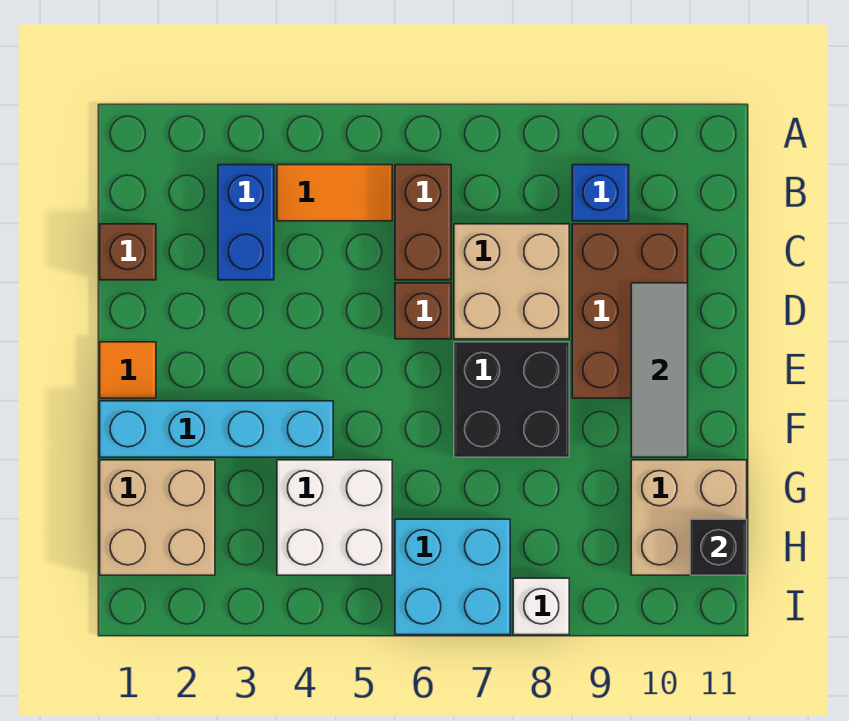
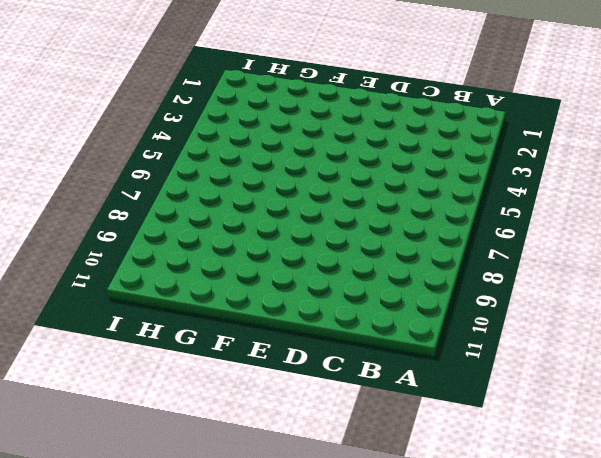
none -> blue brick B3:C3 level 1
none -> orange tile B4:B5 level 1
none -> brown brick B6:C6 level 1

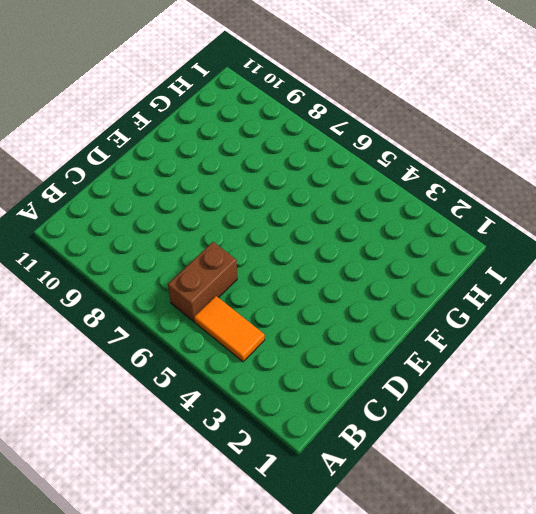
none -> blue brick B3:C3 level 1
none -> blue brick B9 level 1
none -> brown brick C1 level 1

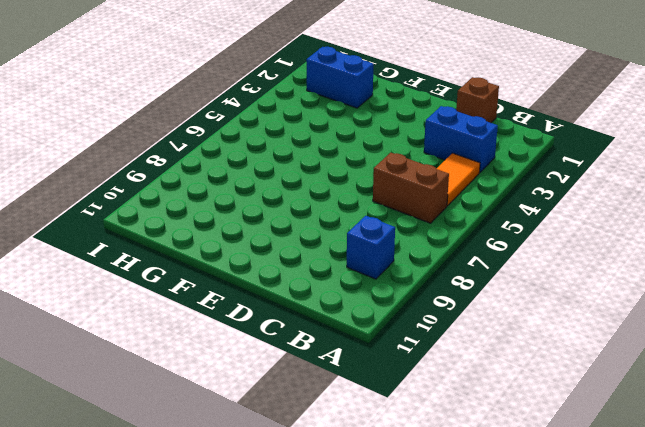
blue brick G2:H2 level 1 -> tan brick G1:H2 level 1
none -> tan brick C7:D8 level 1
none -> brown brick C9:E10 level 1
none -> brown brick D6 level 1

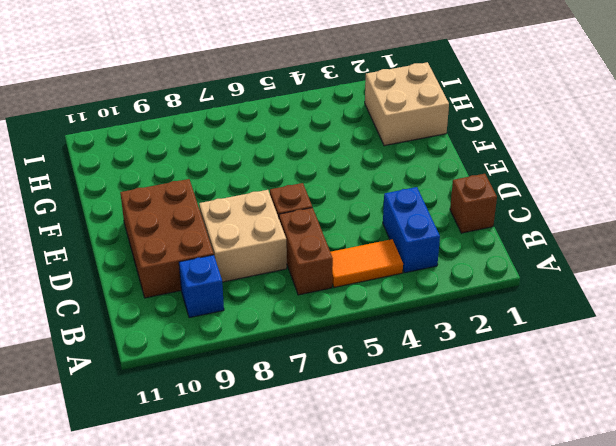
none -> orange tile E1 level 1
none -> black brick E7:F8 level 1
none -> cyan brick F1:F4 level 1

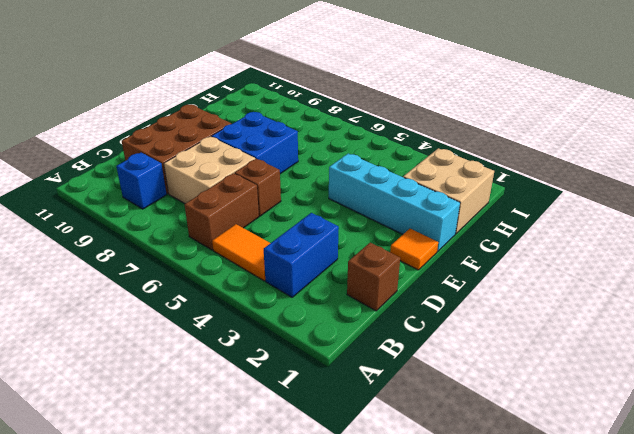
blue brick E7:F8 level 1 -> black brick E7:F8 level 1
none -> white brick G4:H5 level 1
none -> tan brick G10:H11 level 1
none -> cyan brick H6:I7 level 1

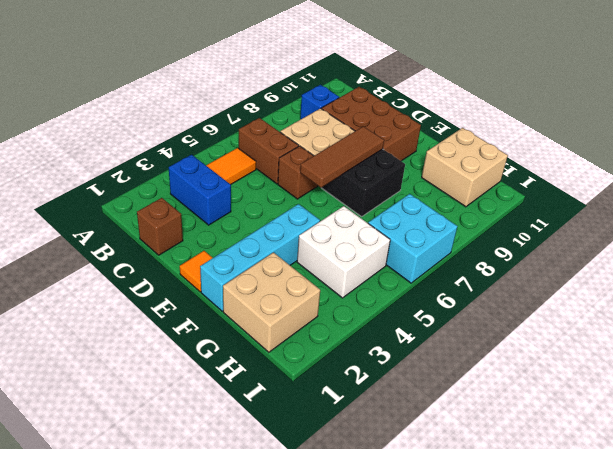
brown tile E6:E8 level 2 -> none
none -> white brick I8 level 1
none -> grey tile D10:F10 level 2
none -> black brick H11 level 2

